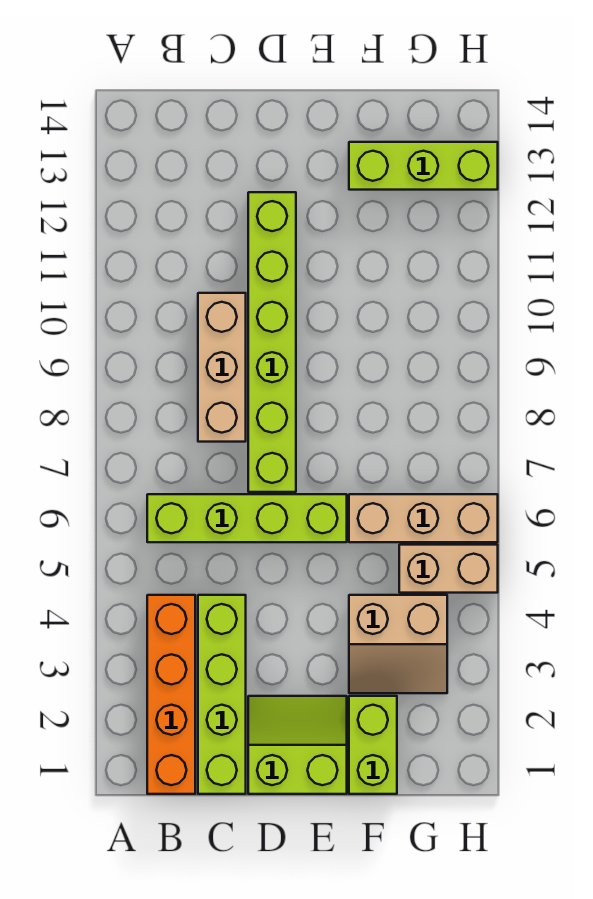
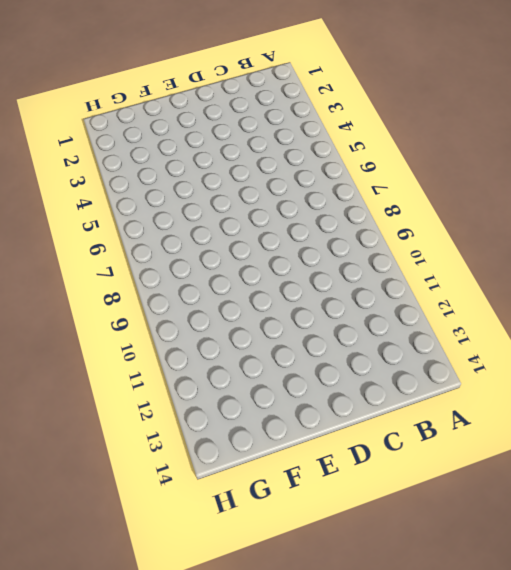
none -> orange brick B1:B4 level 1
none -> lime brick B6:E6 level 1

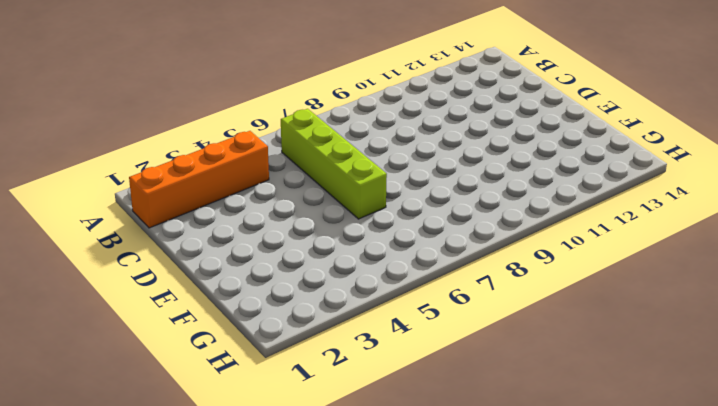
none -> lime brick C1:C4 level 1
none -> tan brick C8:C10 level 1

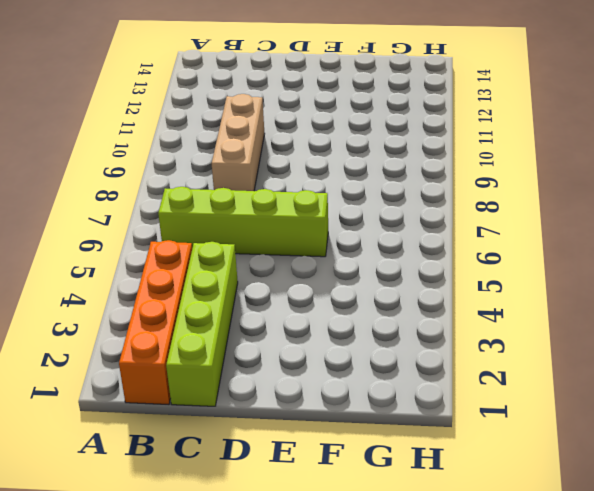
none -> lime slope D1:E2 level 1 top 1
none -> lime brick D7:D12 level 1

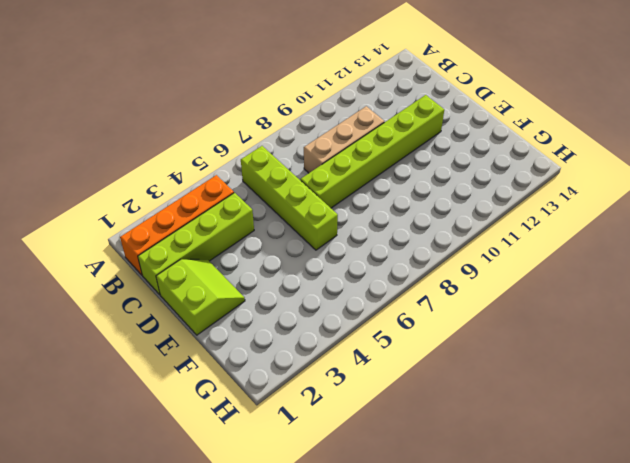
none -> lime brick F1:F2 level 1
none -> tan slope F3:G4 level 1 top 4

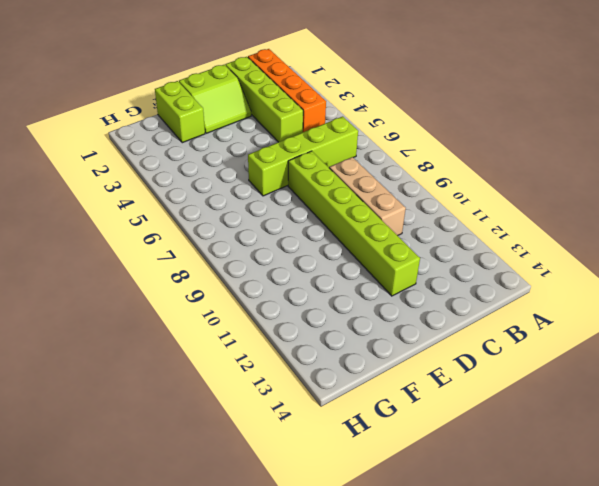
none -> tan slope F3:G4 level 1 top 4
none -> tan brick F6:H6 level 1

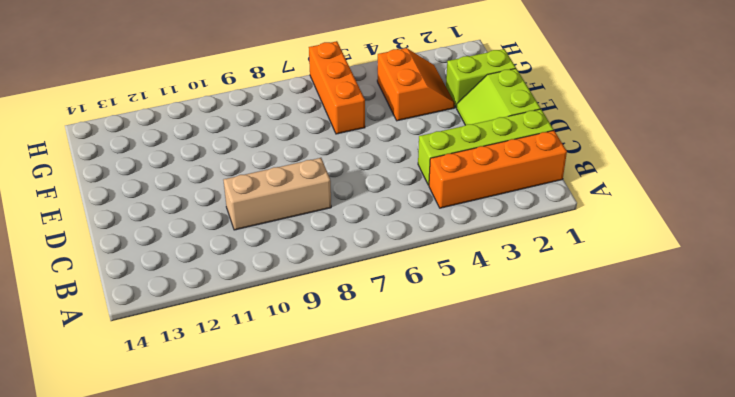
orange slope F3:G4 level 1 top 4 -> tan slope F3:G4 level 1 top 4
orange brick F6:H6 level 1 -> tan brick F6:H6 level 1
none -> lime brick B6:E6 level 1
none -> lime brick D7:D12 level 1

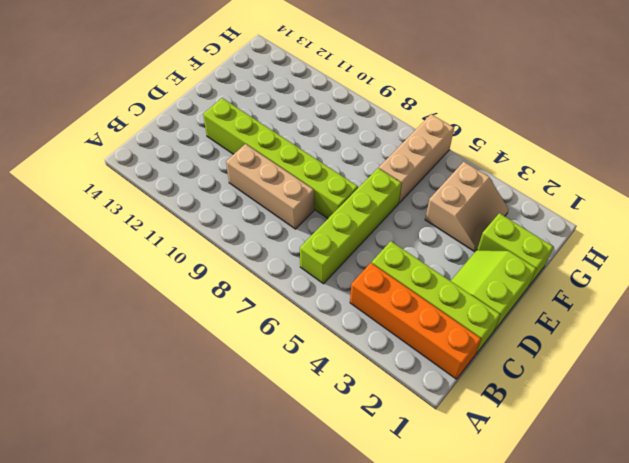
none -> lime brick F13:H13 level 1
none -> tan brick G5:H5 level 1

